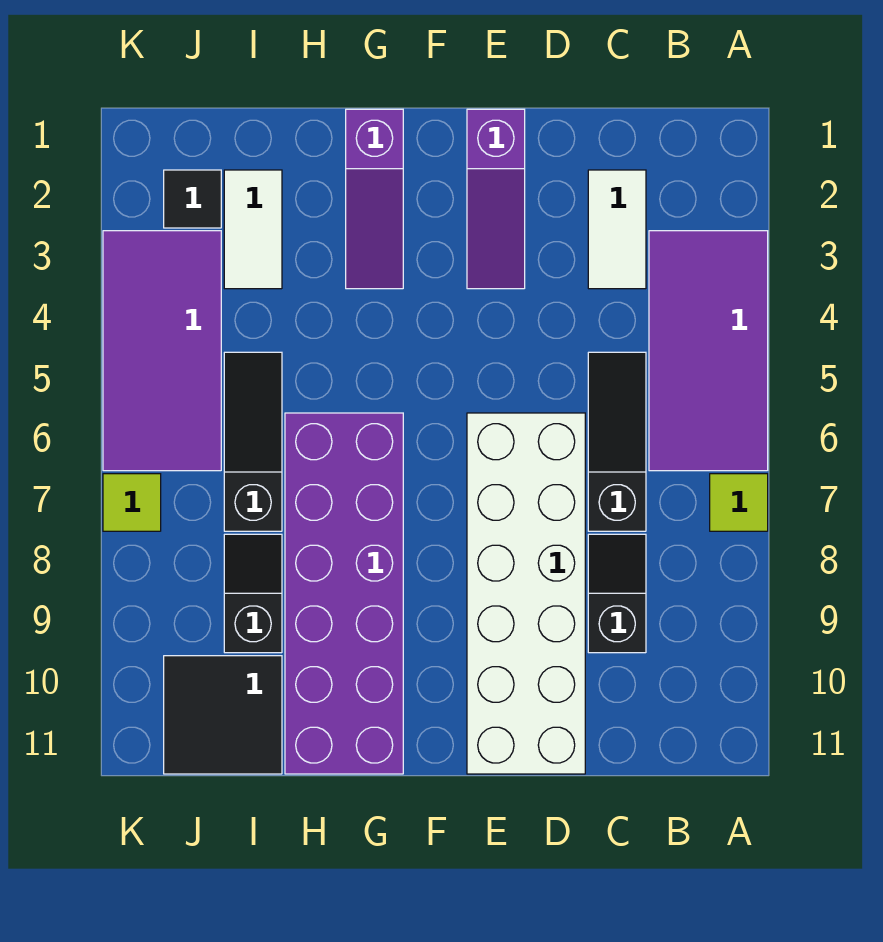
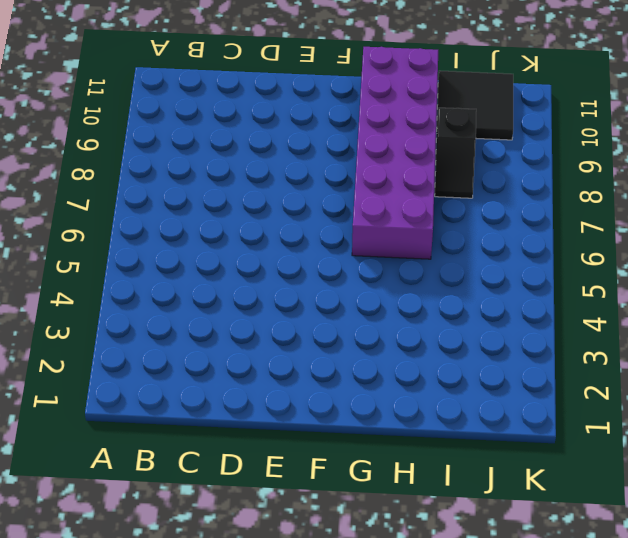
none -> purple tile A3:B6 level 1
none -> lime tile A7 level 1
none -> white tile C2:C3 level 1

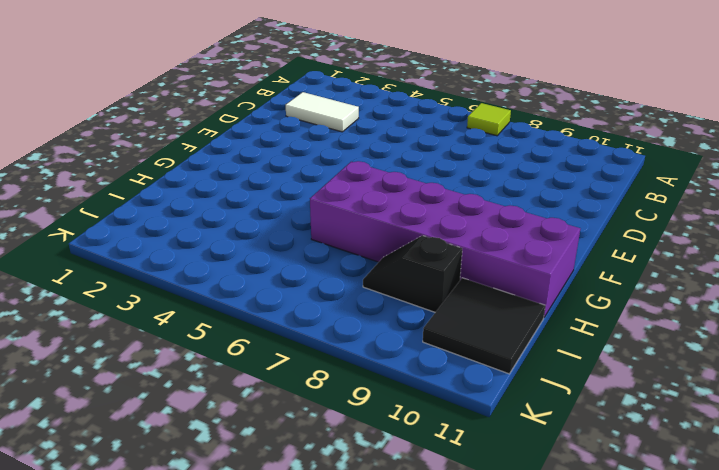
none -> purple tile A3:B6 level 1
none -> black slope C5:C7 level 1 top 7
none -> black slope C8:C9 level 1 top 9

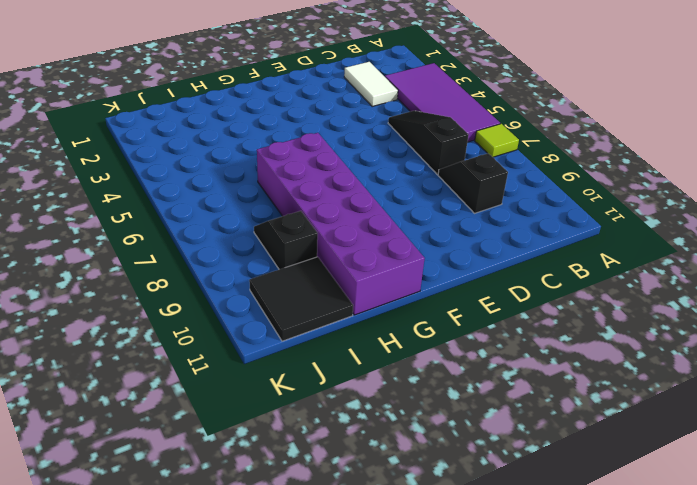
none -> white brick D6:E11 level 1
none -> purple slope E1:E3 level 1 top 1
none -> purple slope G1:G3 level 1 top 1

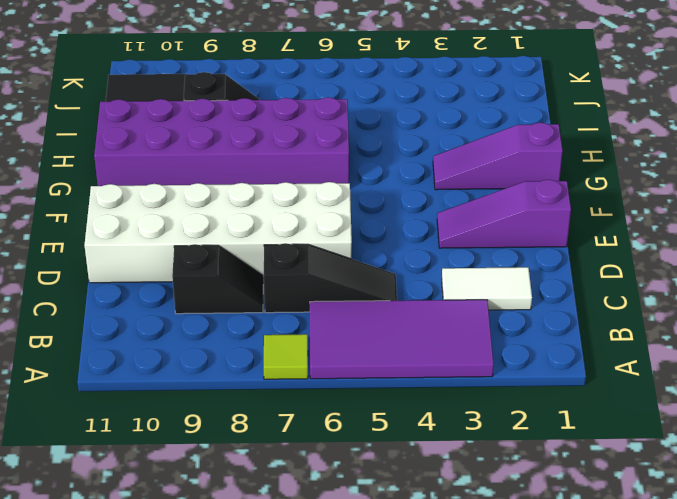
none -> white tile I2:I3 level 1
none -> black slope I5:I7 level 1 top 7
none -> black tile J2 level 1

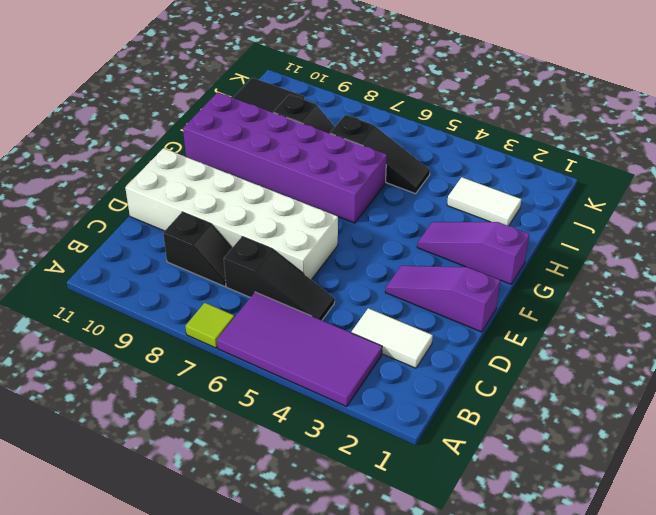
none -> black tile J2 level 1
none -> purple tile J3:K6 level 1
none -> lime tile K7 level 1

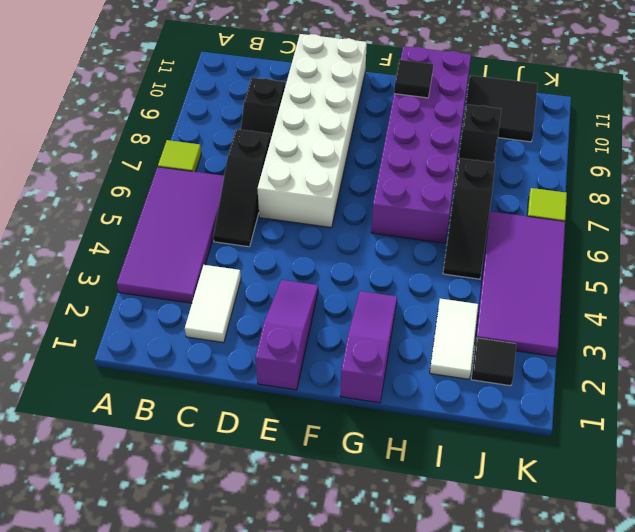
black tile G10 level 2 -> none

